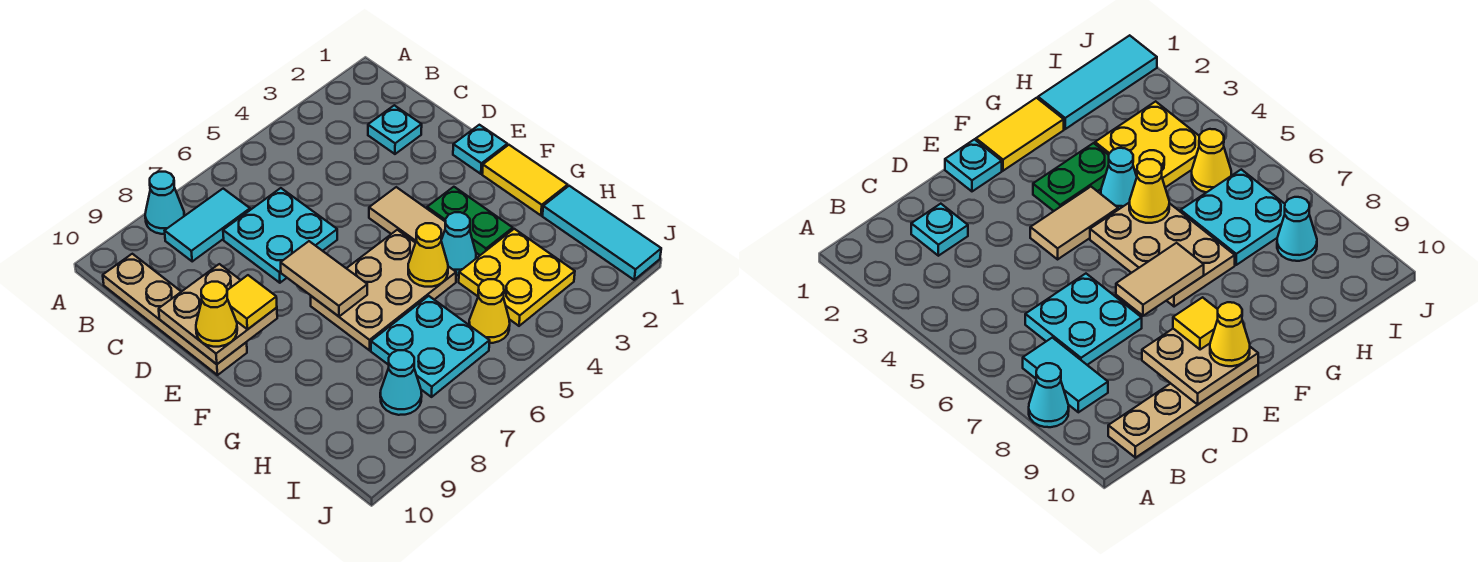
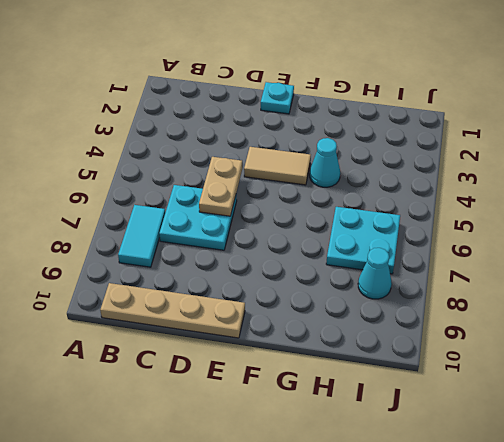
tan plate D5:D6 level 2 -> none
none -> cyan cone A8 level 1
none -> cyan plate C2 level 1
none -> yellow tile F1:G1 level 1

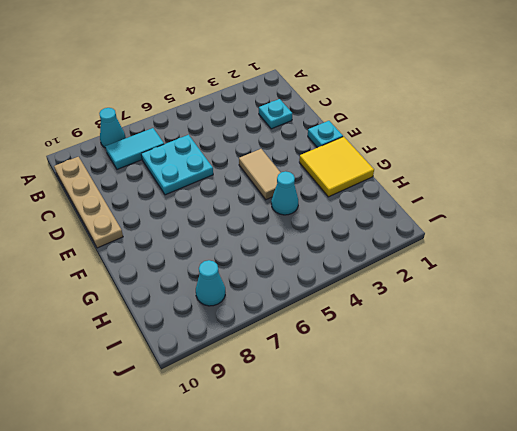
yellow tile F1:G2 level 1 -> yellow tile F1:G1 level 1
none -> green plate F3:G3 level 1
none -> tan plate F5:G7 level 1
none -> cyan tile H1:J1 level 1

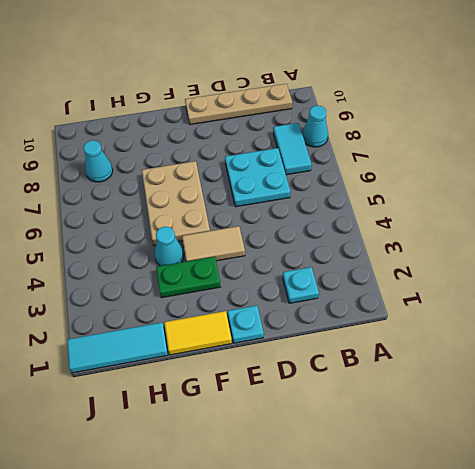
none -> yellow plate H3:I4 level 1
none -> cyan plate H6:I7 level 1
none -> yellow cone I5 level 1

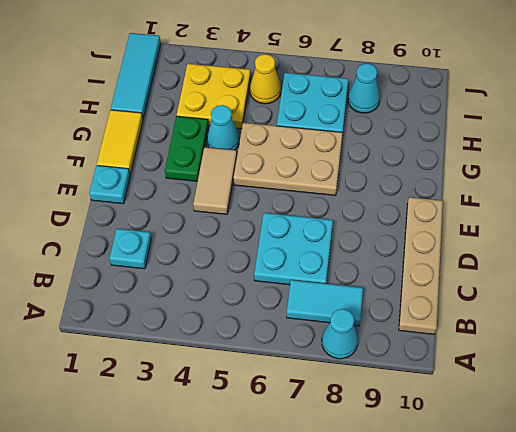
none -> tan plate D9:E10 level 2
none -> tan tile E7:F7 level 2
none -> yellow cone G5 level 2

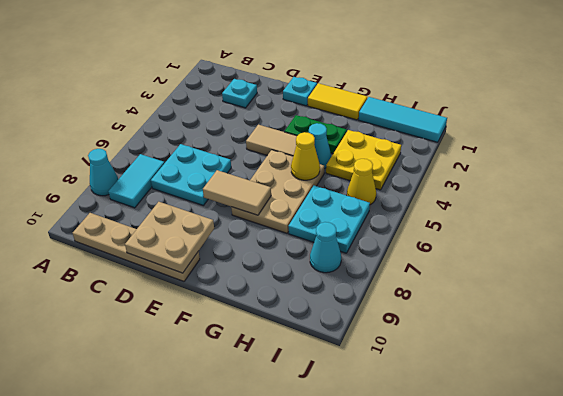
none -> yellow tile E9 level 3
none -> yellow cone E10 level 3

